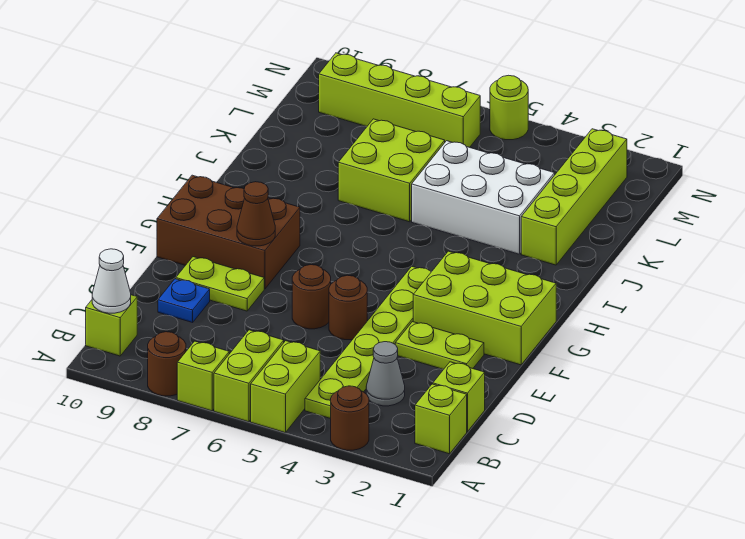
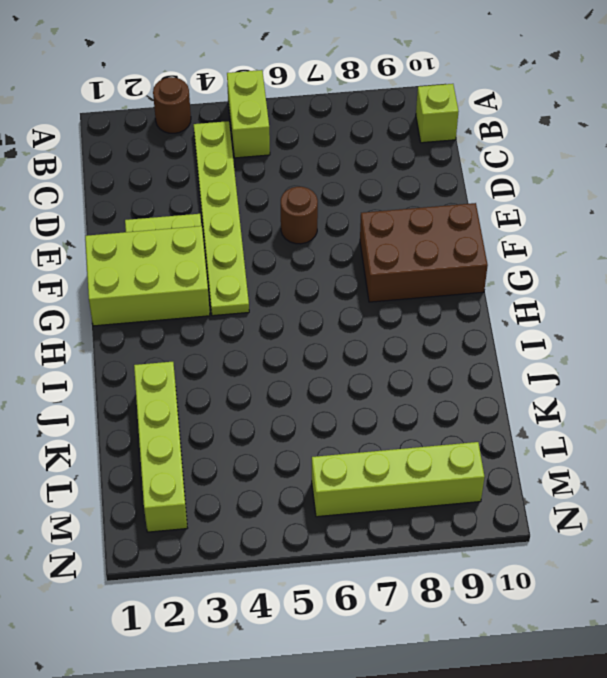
none -> lime brick A6:B6 level 1
none -> lime brick A7 level 1
none -> brown round brick A8 level 1

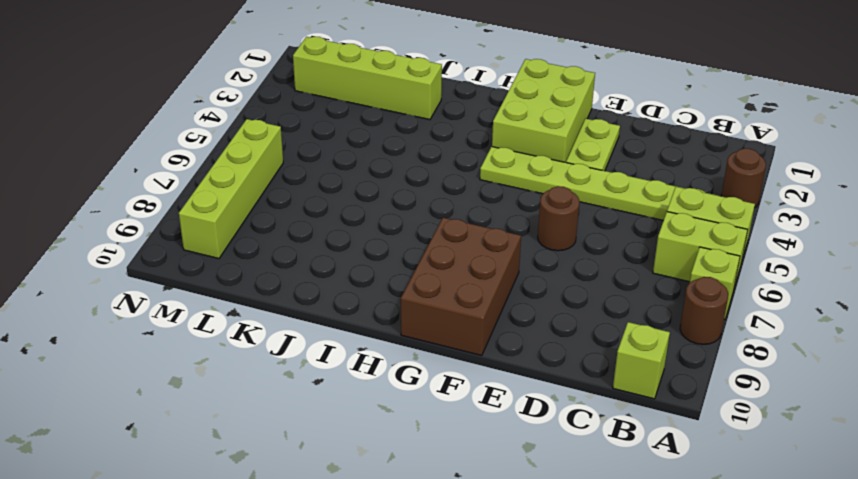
none -> lime brick B1 level 1
none -> lime brick C1 level 1
none -> grey cone C3 level 1

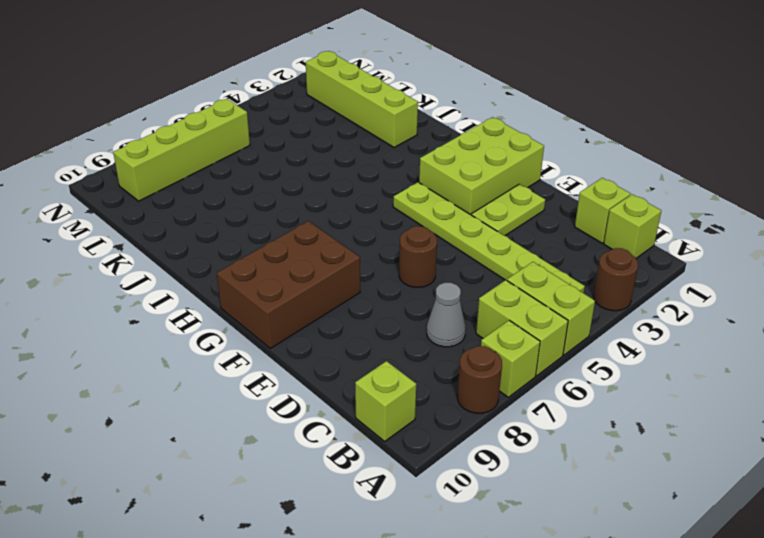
grey cone C7 level 1 -> grey cone C3 level 1
none -> blue plate D9 level 1
none -> brown round brick E5 level 1
none -> lime plate E8:E9 level 1

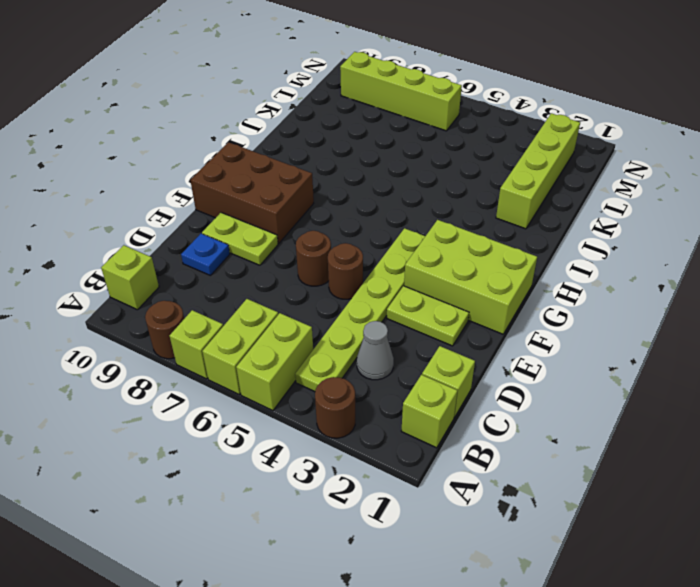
none -> white brick J3:K5 level 1
none -> lime brick J6:K7 level 1
none -> lime round brick N5 level 1

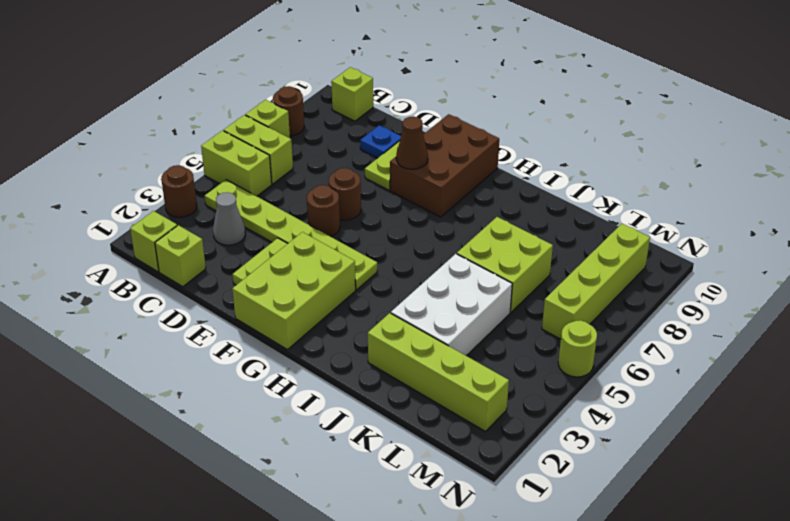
none -> white cone B10 level 2

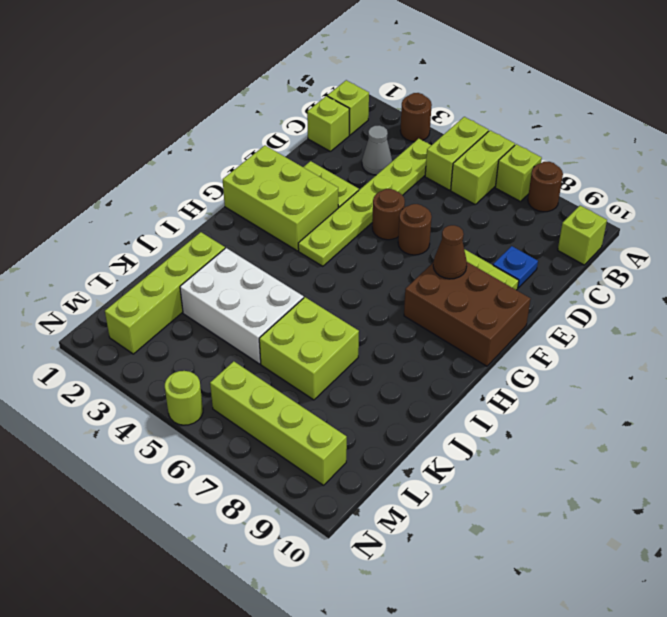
none -> white cone B10 level 2

